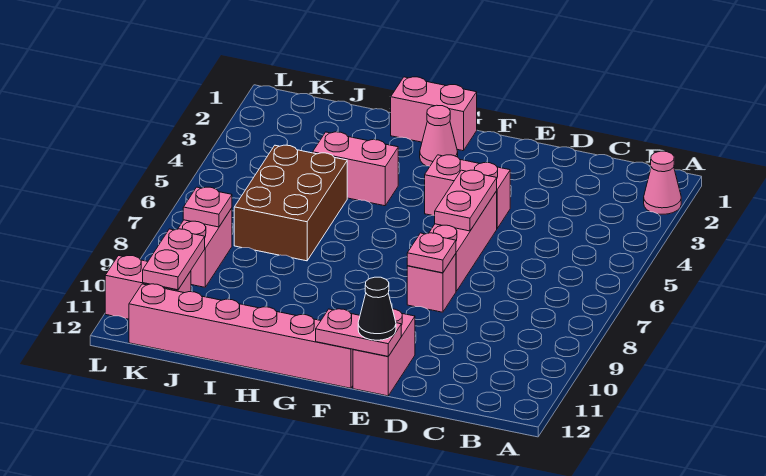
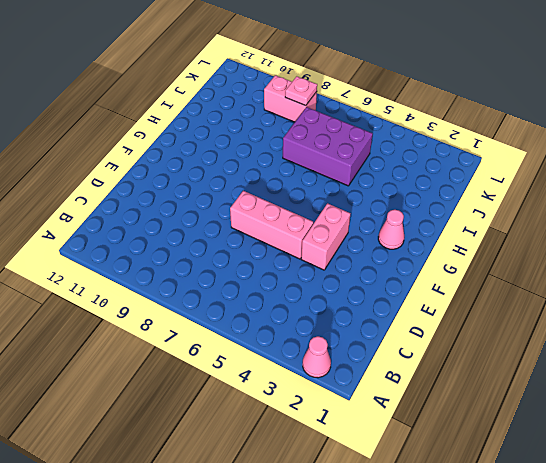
purple brick I5:J7 level 1 -> brown brick I5:J7 level 1
none -> pink brick E8 level 1
none -> pink brick E11:E12 level 1
none -> pink brick F12:K12 level 1

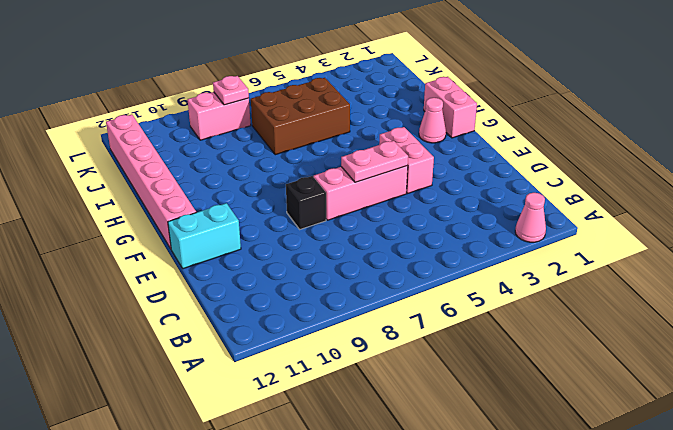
black brick E8 level 1 -> pink brick E8 level 1
cyan brick E11:E12 level 1 -> pink brick E11:E12 level 1
none -> pink brick H4:I4 level 1
none -> pink brick K11:L11 level 1
none -> pink plate E8 level 2

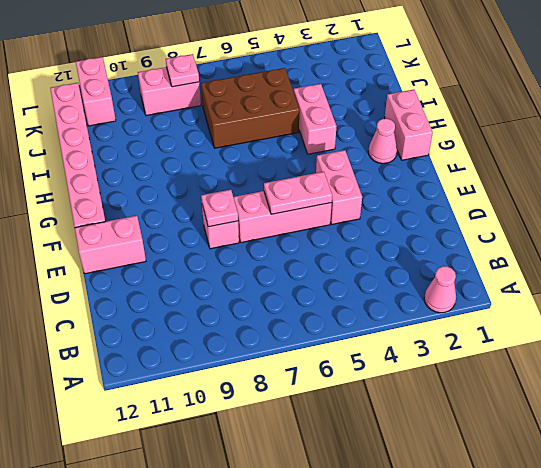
none -> pink plate E12:F12 level 2
none -> pink plate K10:K11 level 2
none -> black cone E12 level 3

